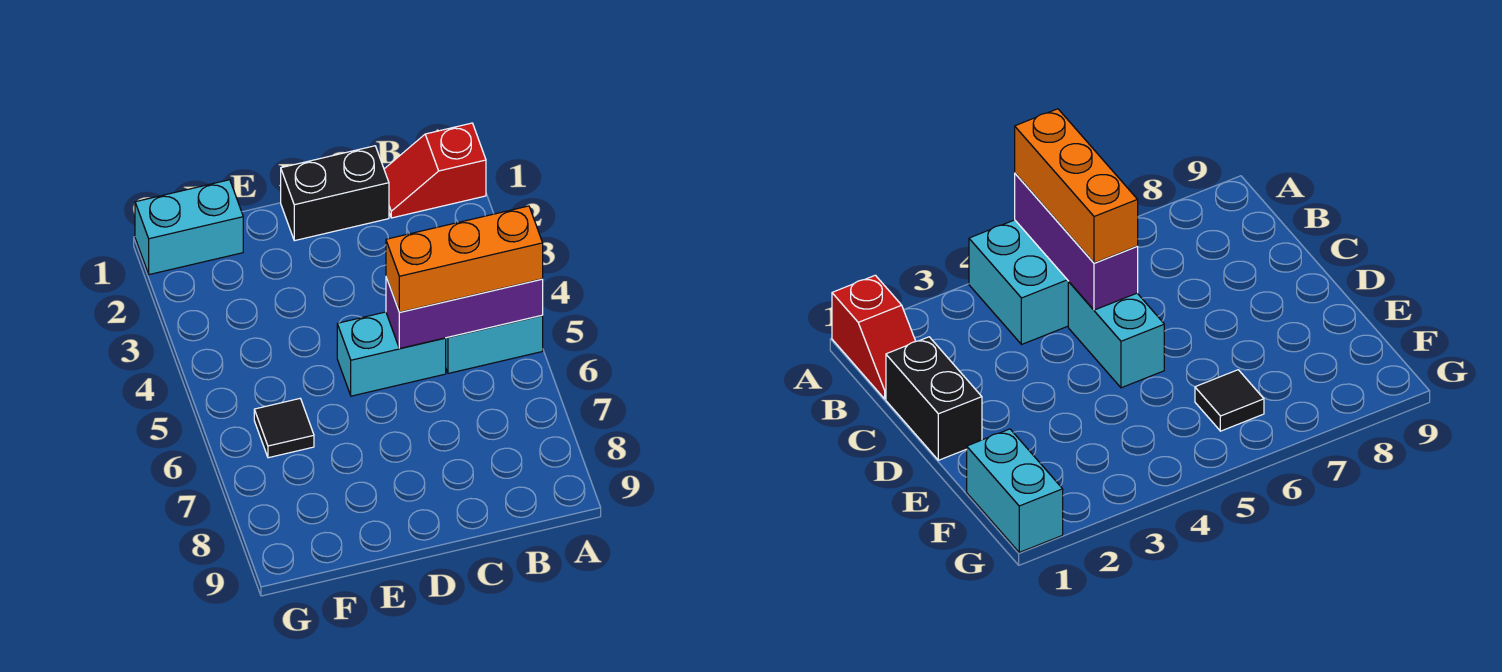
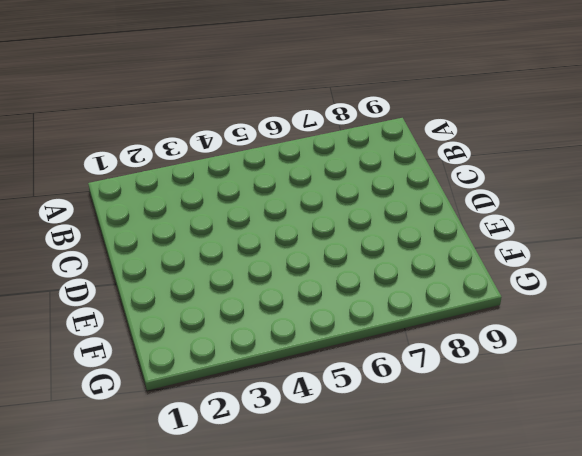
none -> red slope A1:B1 level 1 top A
none -> cyan brick A4:B5 level 1

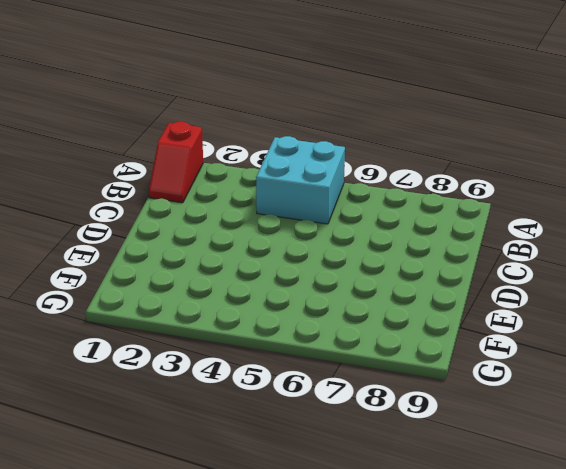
none -> black brick C1:D1 level 1
none -> cyan brick C5:D5 level 1

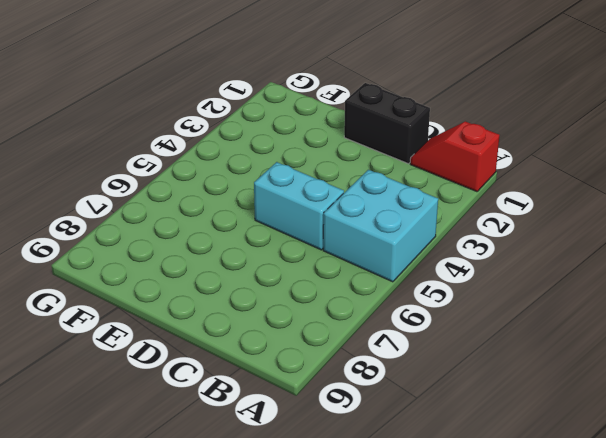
none -> cyan brick F1:G1 level 1
none -> black tile F6 level 1

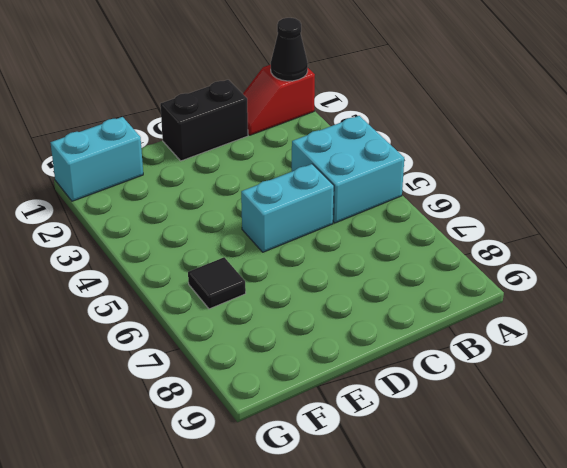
black cone A1 level 2 -> none
none -> purple brick A5:C5 level 2
none -> orange brick A5:C5 level 3

